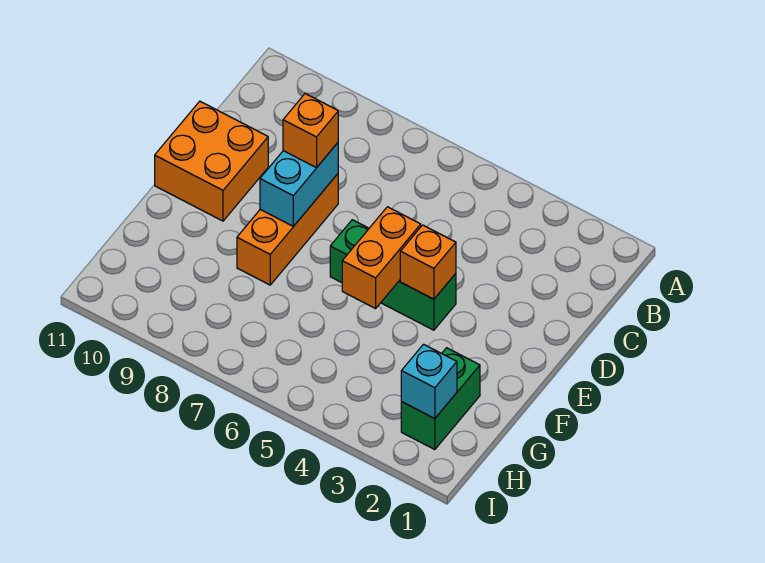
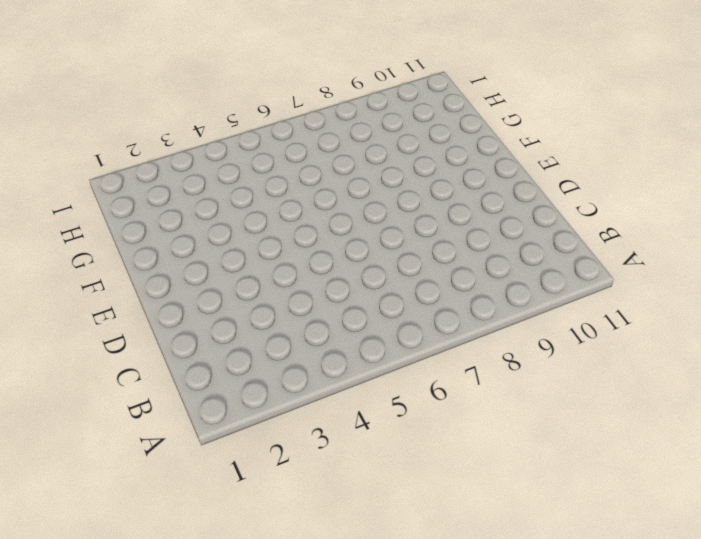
none -> orange brick D8:F8 level 1
none -> orange brick D10:E11 level 1

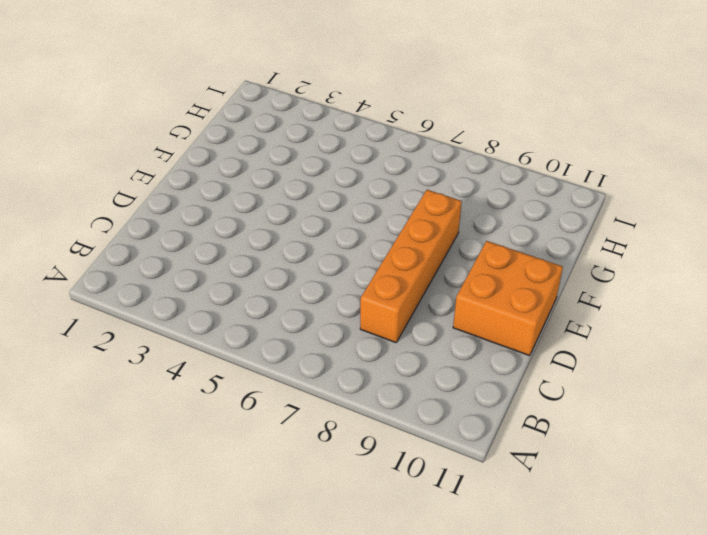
orange brick C8:F8 level 1 -> orange brick D8:F8 level 1
none -> green brick E4:E6 level 1
none -> green brick G2:H2 level 1

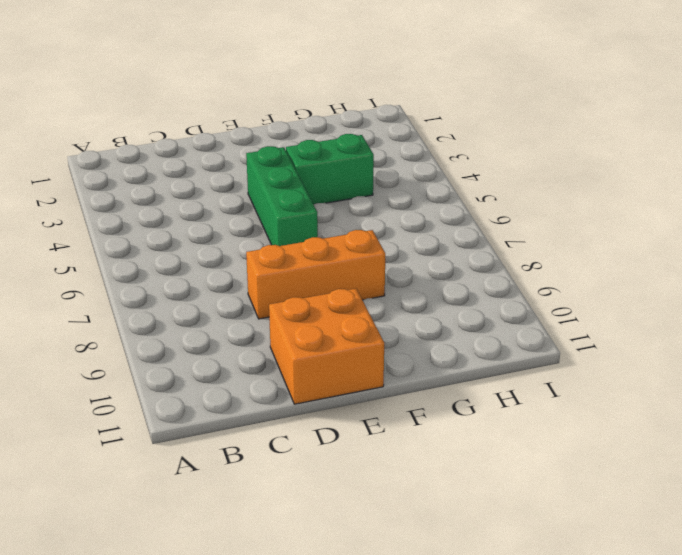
green brick F4:G4 level 1 -> green brick G2:H2 level 1
none -> cyan brick D8:E8 level 2
none -> orange brick E4 level 2

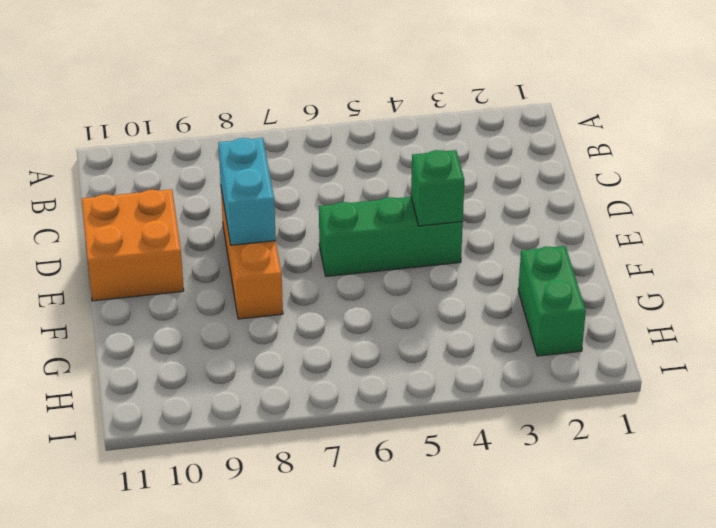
green brick E4 level 2 -> orange brick E4 level 2
none -> orange brick E5:F5 level 2
none -> cyan brick H2 level 2

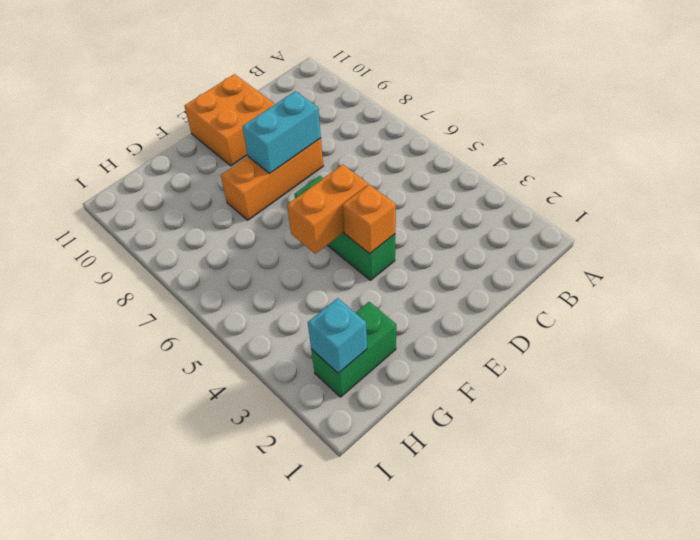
none -> orange brick D8 level 3

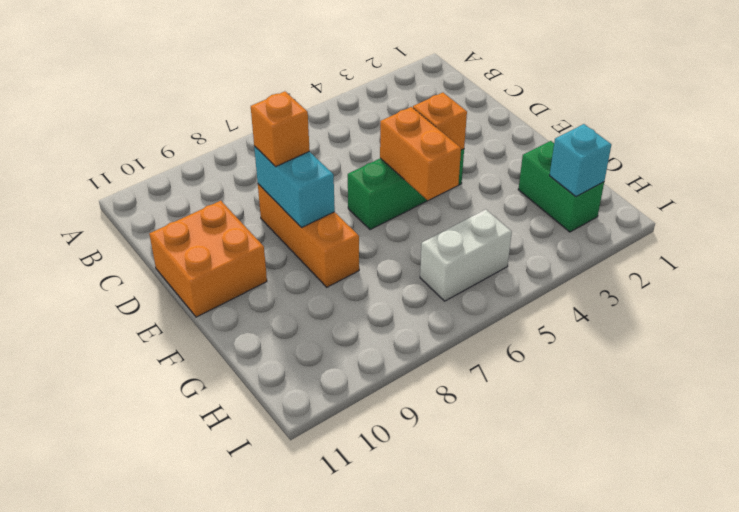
white brick H5:H6 level 1 -> none

